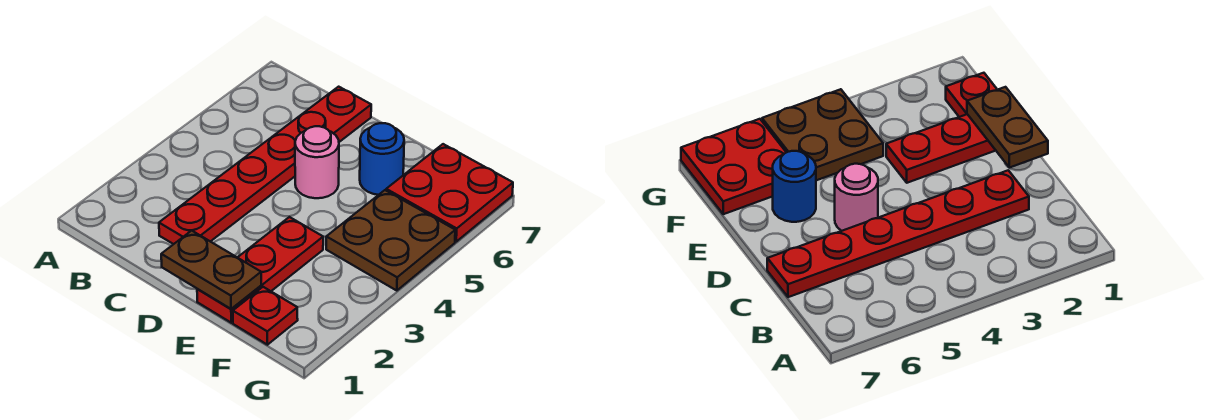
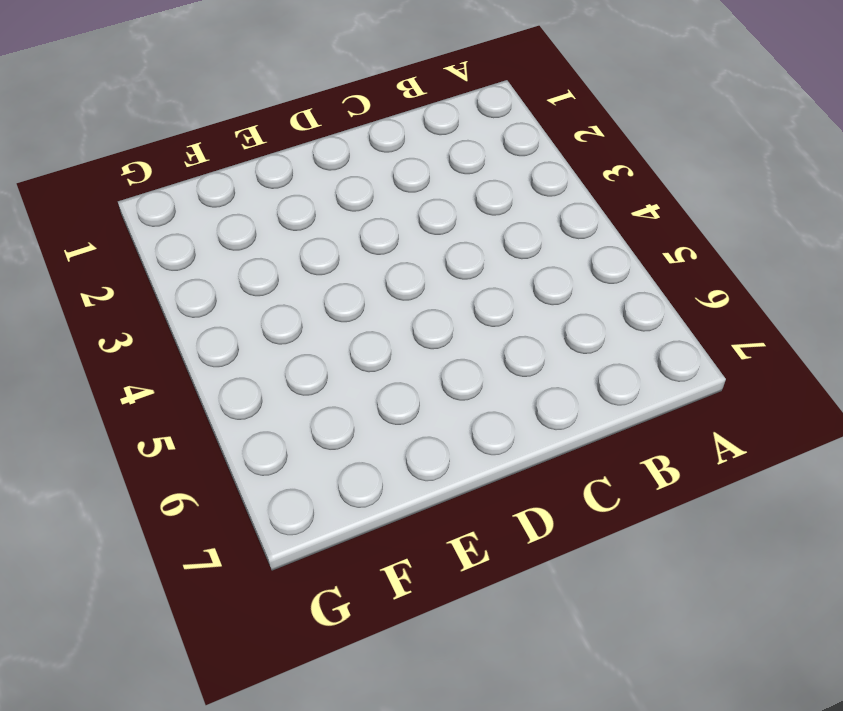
none -> red plate C2:C7 level 1
none -> pink round brick D5 level 1

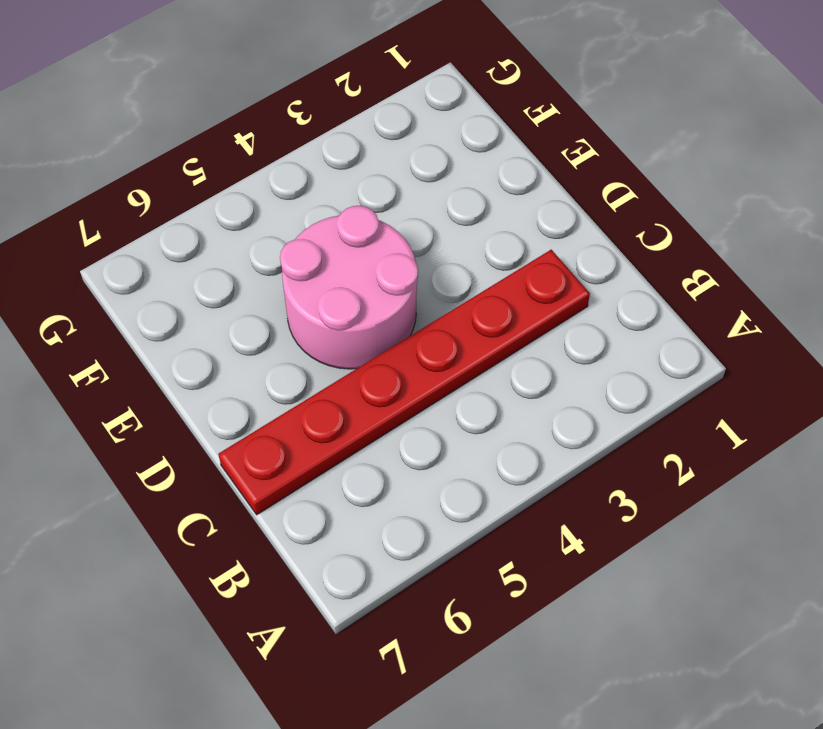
pink round brick D4:E5 level 1 -> pink round brick D5 level 1
none -> red plate E1:E3 level 1
none -> blue round brick E6 level 1

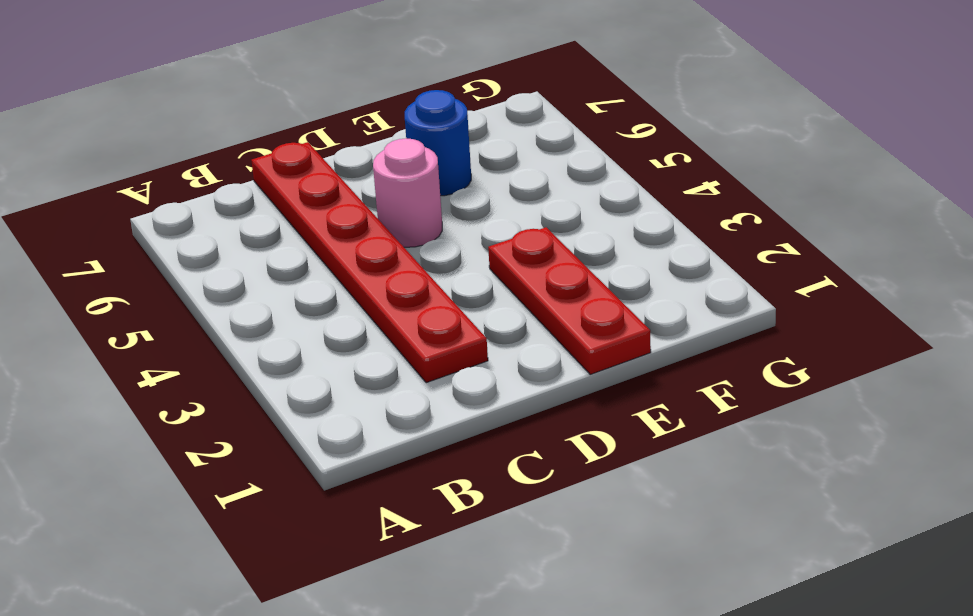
none -> red plate F1 level 1
none -> brown plate F4:G5 level 1

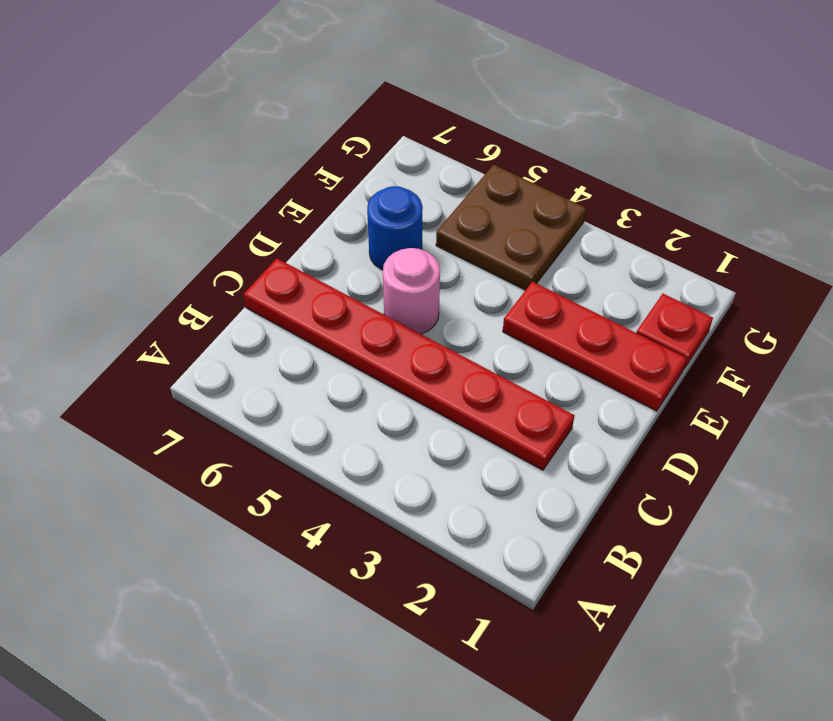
none -> red plate F6:G7 level 1
none -> brown plate D1:E1 level 2

